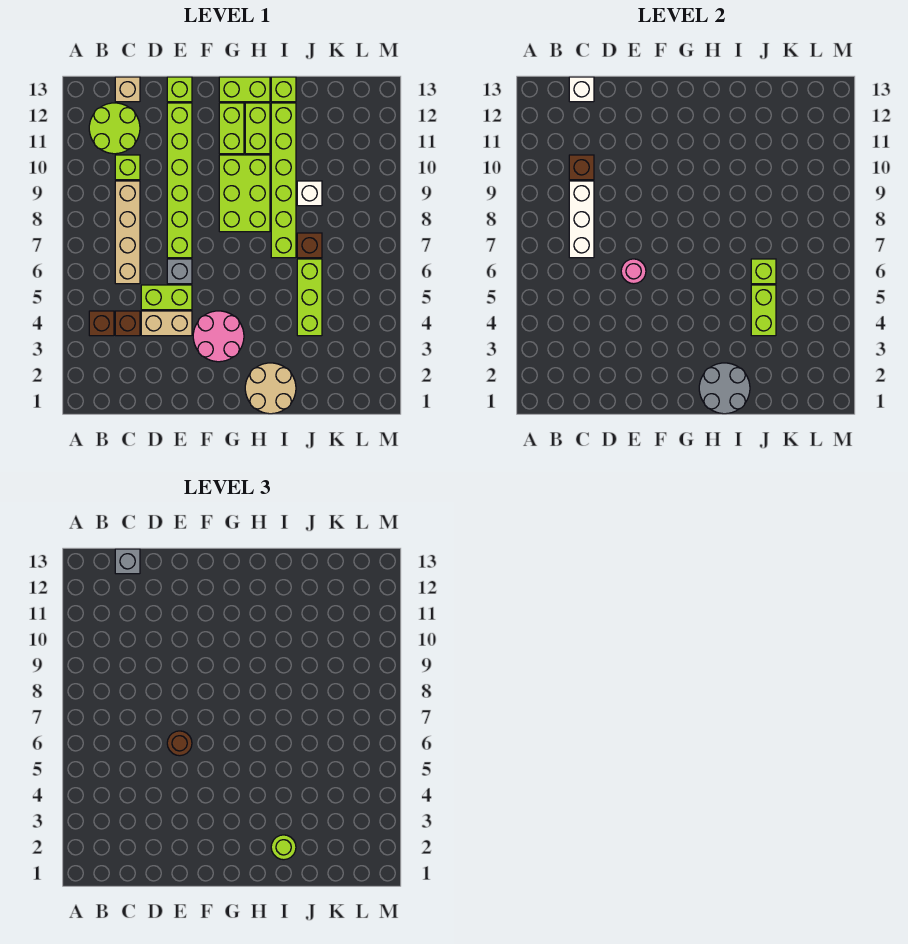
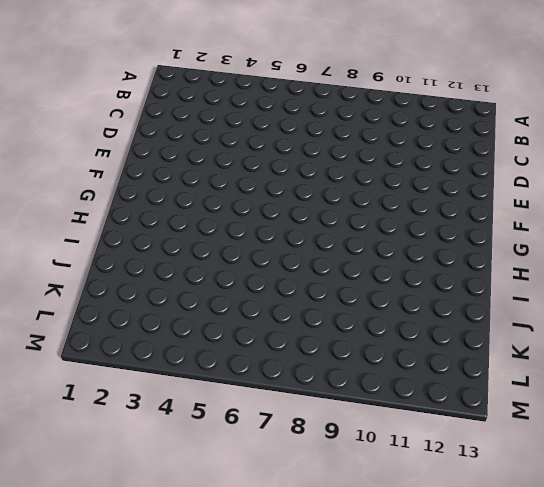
none -> brown brick B4 level 1
none -> lime round brick B11:C12 level 1
none -> brown brick C4 level 1
none -> tan brick C6:C9 level 1

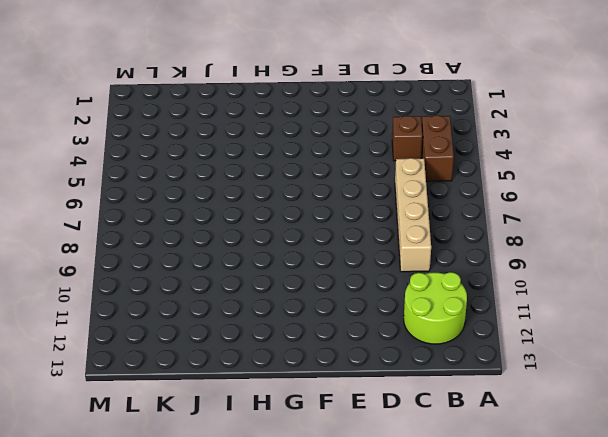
brown brick B4:B5 level 1 -> brown brick B4 level 1
none -> lime brick C10 level 1
none -> tan brick C13 level 1
none -> tan brick D4:E4 level 1
none -> lime brick D5:E5 level 1

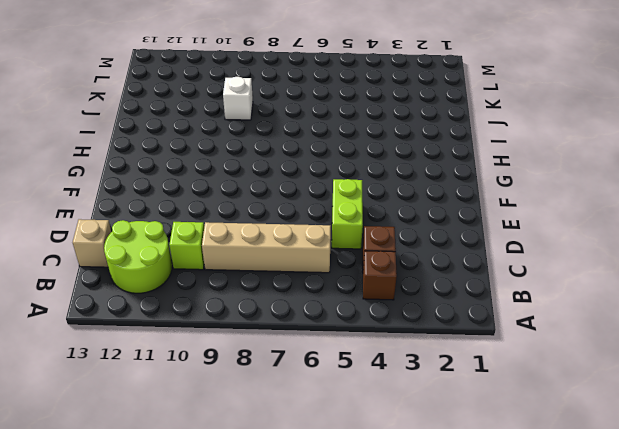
none -> tan brick D4:E4 level 1
none -> grey brick E6 level 1
none -> lime brick E7:E12 level 1
none -> lime brick E13 level 1

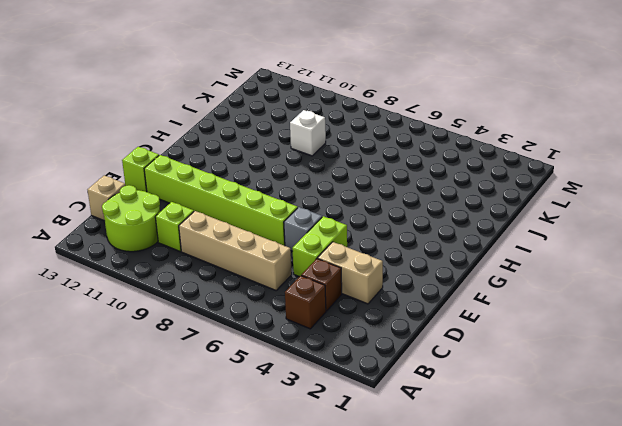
tan brick D3:D4 level 1 -> tan brick D4:E4 level 1
none -> pink round brick F3:G4 level 1
none -> lime brick G8:H10 level 1
none -> lime brick G11:G12 level 1
none -> lime brick G13:H13 level 1

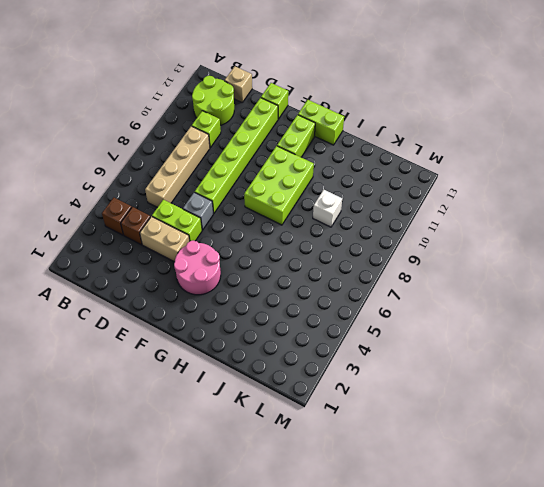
none -> tan round brick H1:I2 level 1
none -> lime brick H11:H12 level 1
none -> lime brick I7:I12 level 1
none -> lime brick I13 level 1

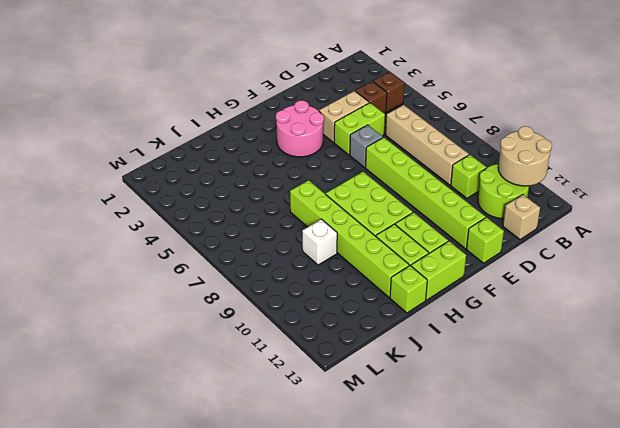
tan round brick A11:B12 level 2 -> tan round brick H1:I2 level 1
none -> lime brick J4:J6 level 1
none -> brown brick J7 level 1
none -> white brick C7:C9 level 2
none -> brown brick C10 level 2

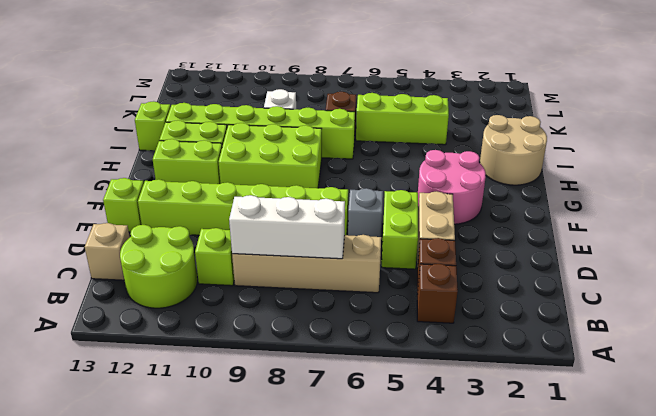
none -> lime brick G13:H13 level 1
none -> brown brick C10 level 2
none -> white brick C13 level 2
none -> pink round brick E6 level 2

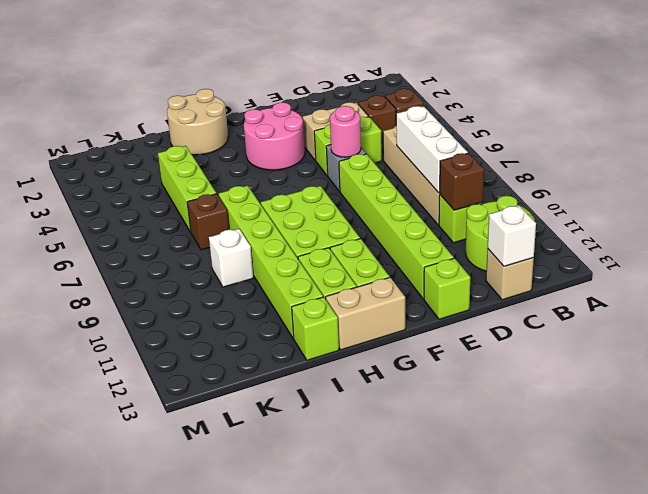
tan brick G13:H13 level 1 -> lime brick G13:H13 level 1
none -> grey round brick H1:I2 level 2
none -> lime brick J4:J5 level 2
none -> lime brick J6 level 2
none -> grey brick C13 level 3

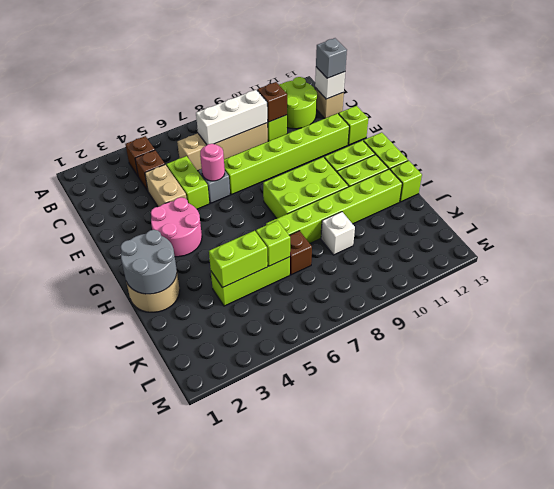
none -> brown round brick E6 level 3
none -> lime round brick I2 level 3

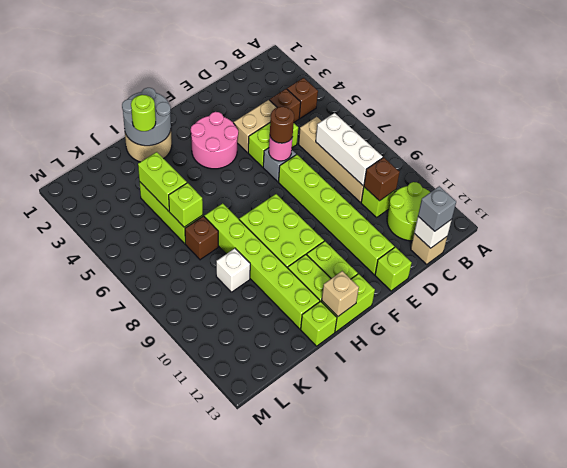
tan brick H13 level 2 -> none

